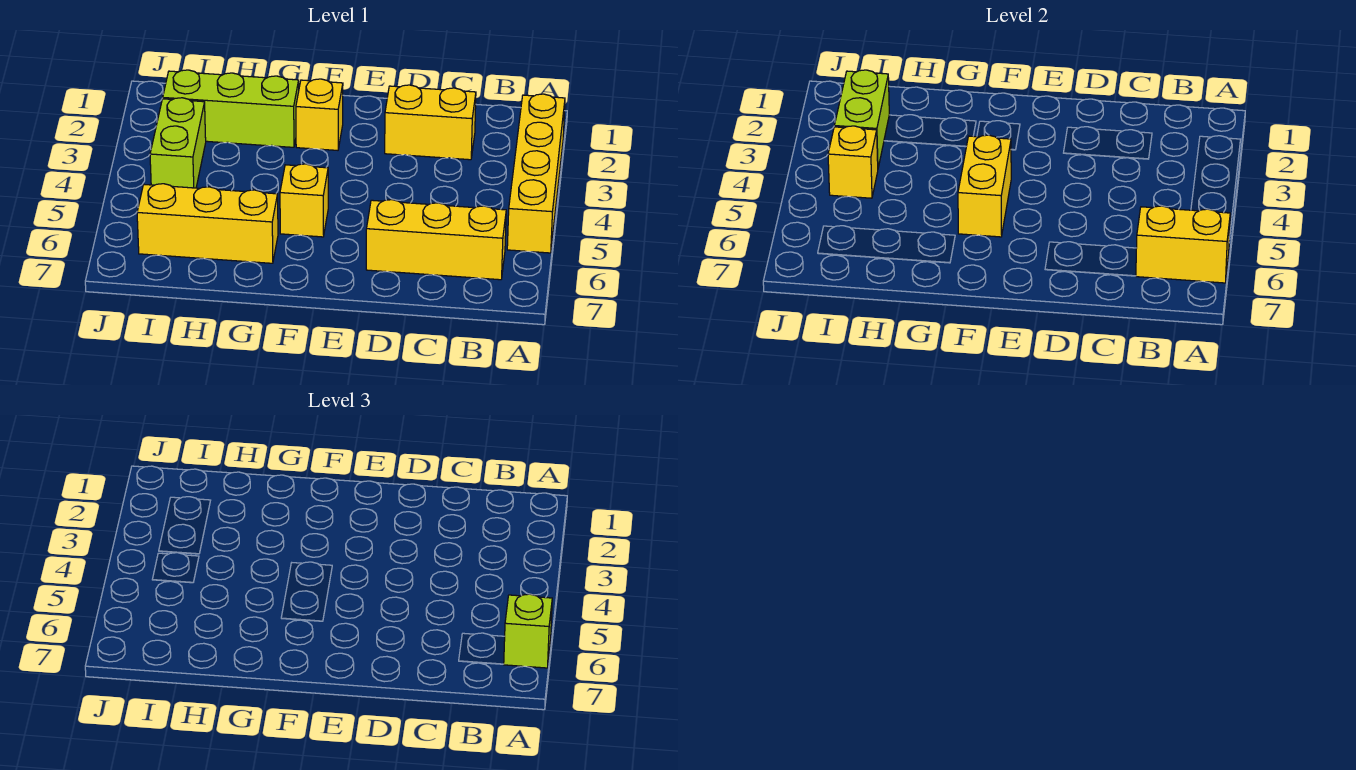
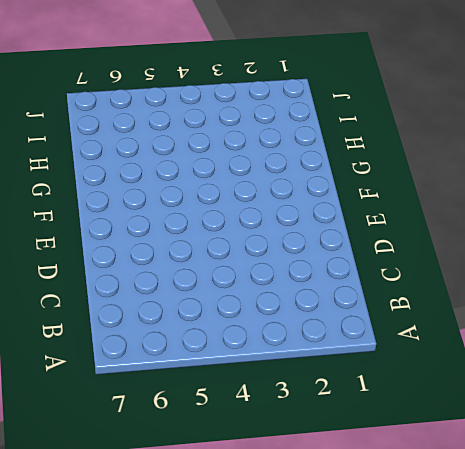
none -> yellow brick A2:A5 level 1
none -> yellow brick B6:D6 level 1
none -> yellow brick C2:D2 level 1

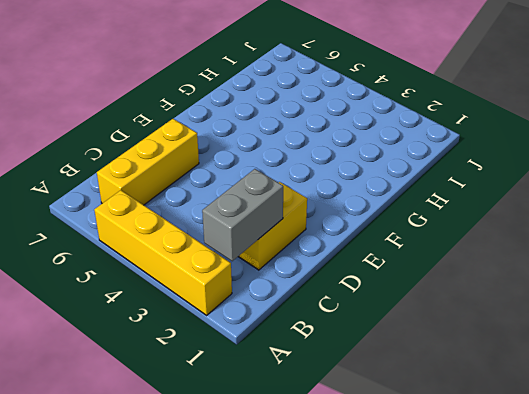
grey brick B2:C2 level 2 -> none
none -> yellow brick F2 level 1
none -> yellow brick F5 level 1
none -> lime brick G2:I2 level 1

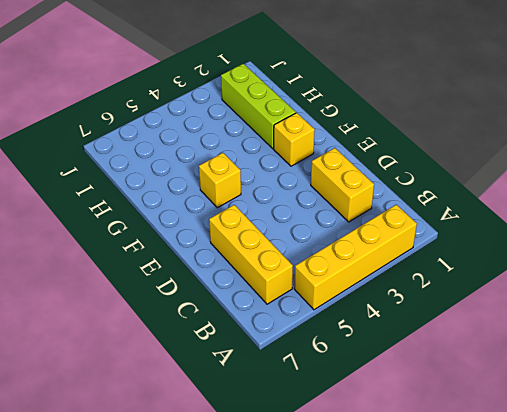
none -> yellow brick G6:I6 level 1
none -> lime brick I3:I4 level 1
none -> yellow brick A6:B6 level 2

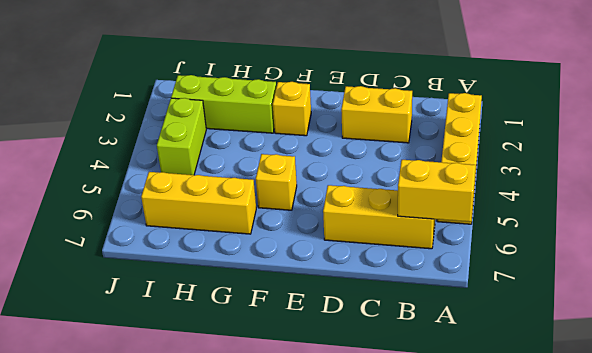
none -> yellow brick F4:F5 level 2
none -> lime brick I2:I3 level 2
none -> yellow brick I4 level 2

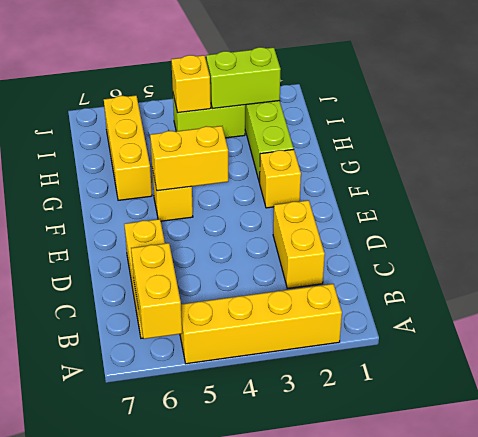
none -> lime brick A6 level 3

